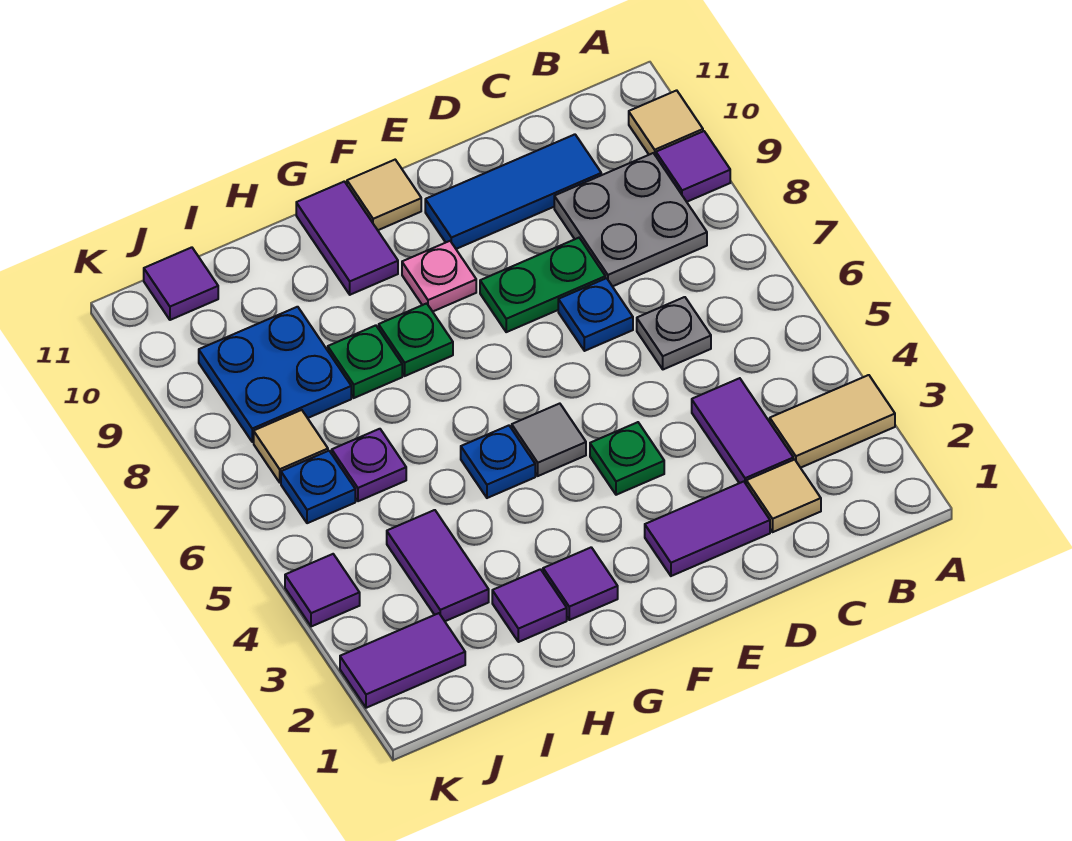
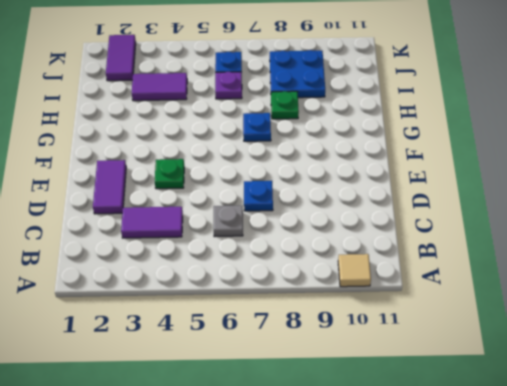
blue plate G7 level 1 -> blue plate G5 level 1
none -> tan tile A3:B3 level 1
none -> purple tile A9 level 1
none -> grey plate B8:C9 level 1

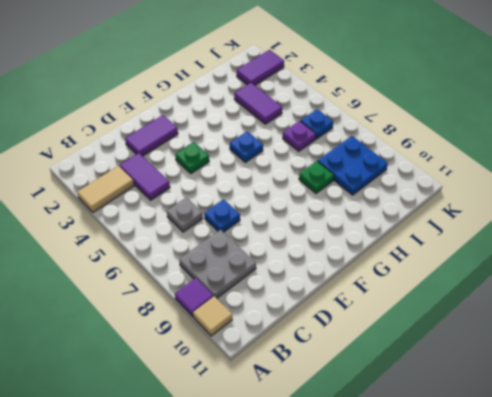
none -> tan tile C2 level 1
none -> blue tile C10:E10 level 1
none -> green plate D8:E8 level 1

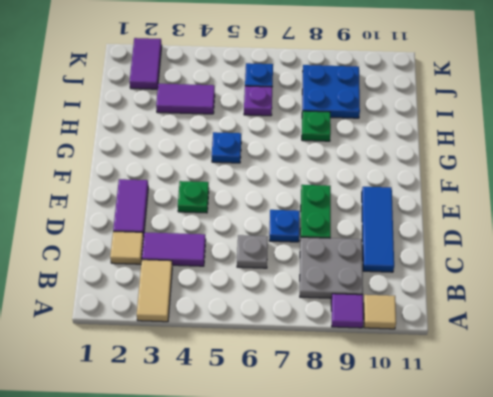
none -> grey tile F5 level 1
none -> pink plate F9 level 1
none -> tan tile F11 level 1

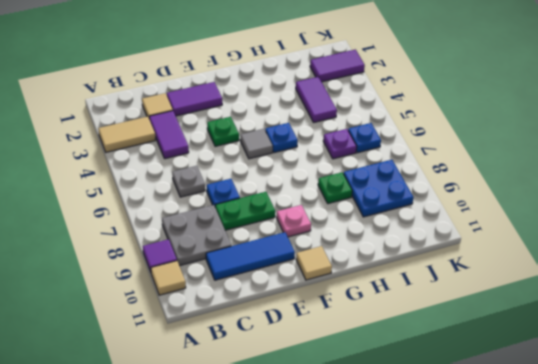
none -> purple tile G2 level 1
none -> green plate G8 level 1
none -> purple tile G10:G11 level 1

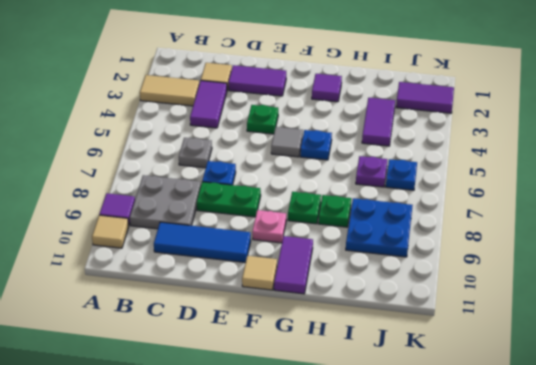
none -> purple tile H2 level 1
none -> tan tile J7 level 1
none -> purple tile J11 level 1

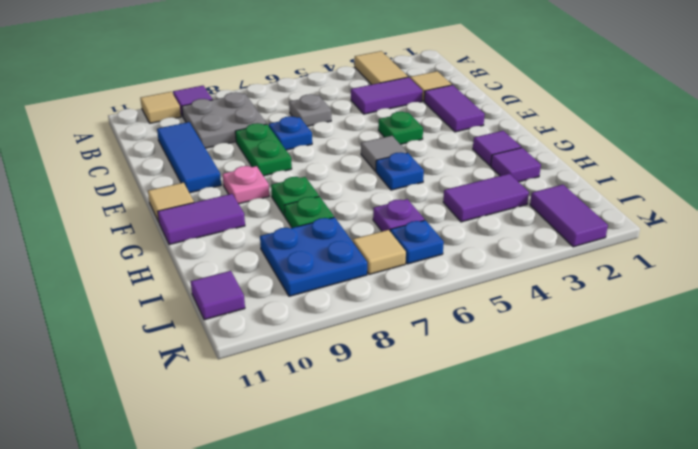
none -> purple tile K4 level 1

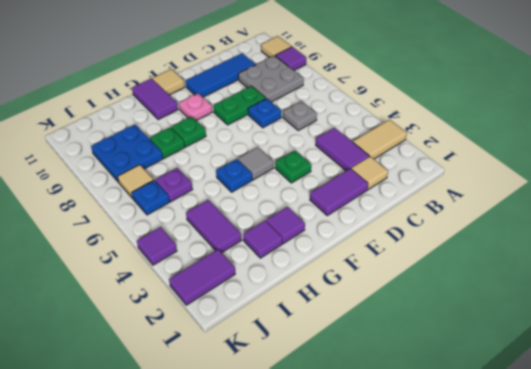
none -> purple tile J11 level 1

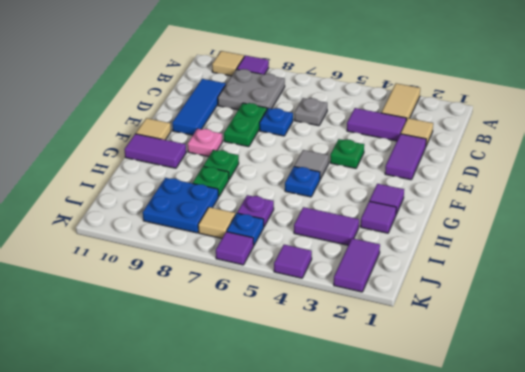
purple tile K6 level 1 -> purple tile J11 level 1

